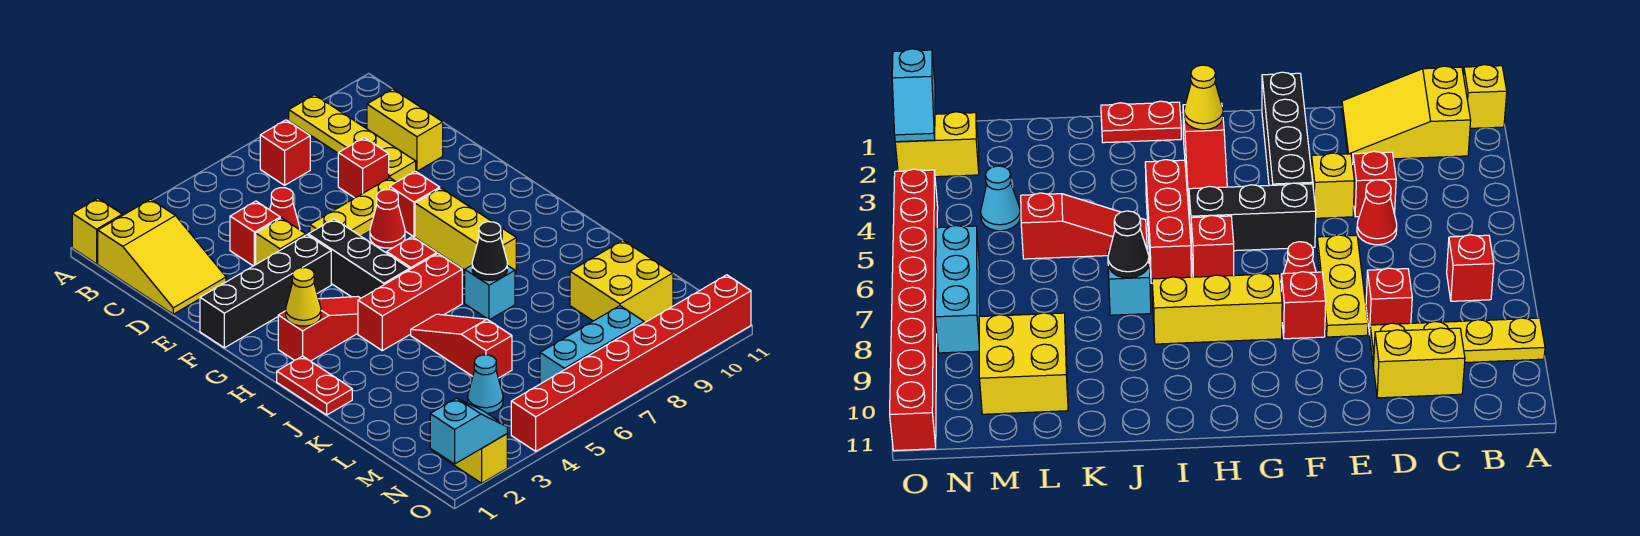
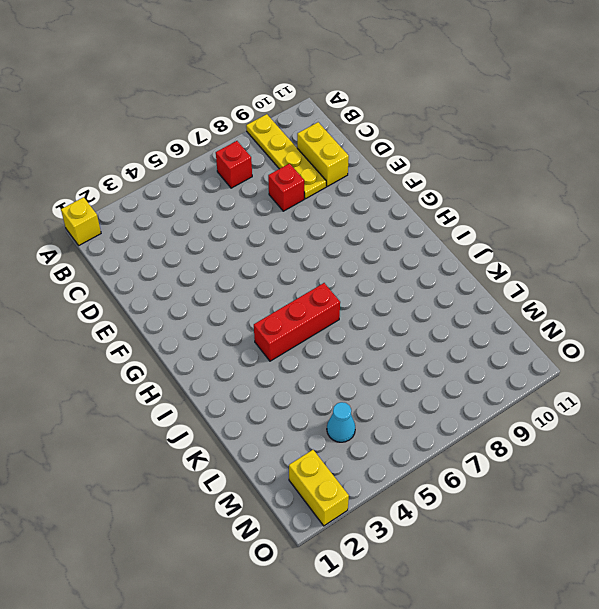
none -> yellow slope B1:D2 level 1 top B
none -> red brick D4 level 1
none -> red cone D5 level 1

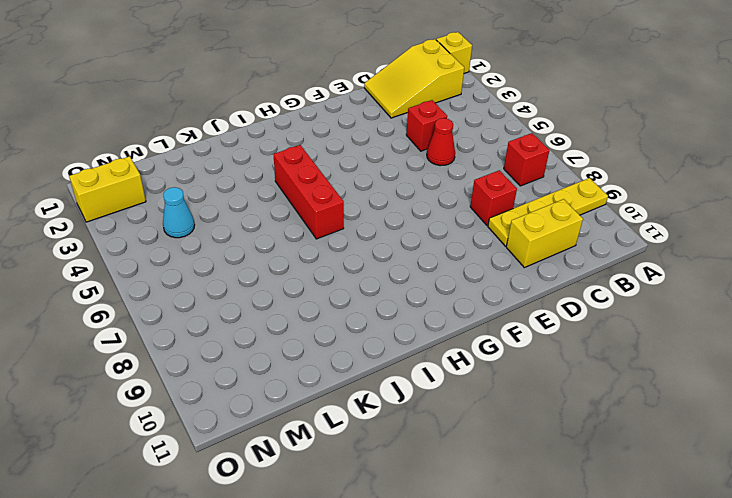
none -> yellow brick E4 level 1
none -> yellow plate E6:E8 level 1
none -> black brick F1:F4 level 1

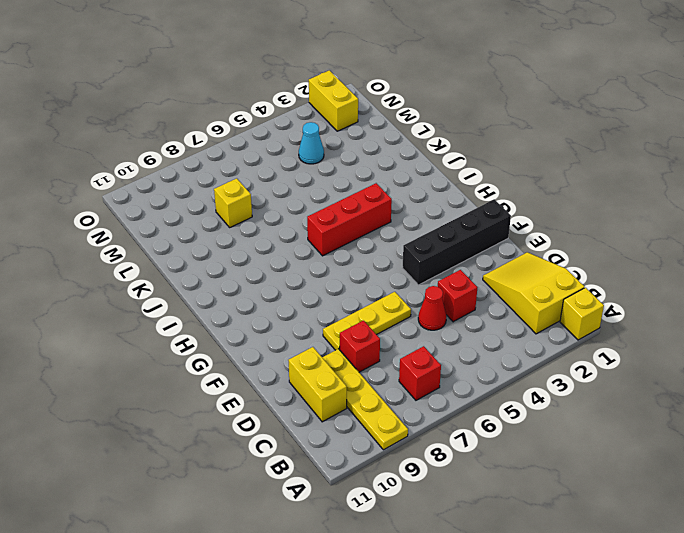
yellow brick L8 level 1 -> yellow brick E4 level 1
none -> black brick F5:H5 level 1
none -> red cone F7 level 1
none -> red brick F8 level 1

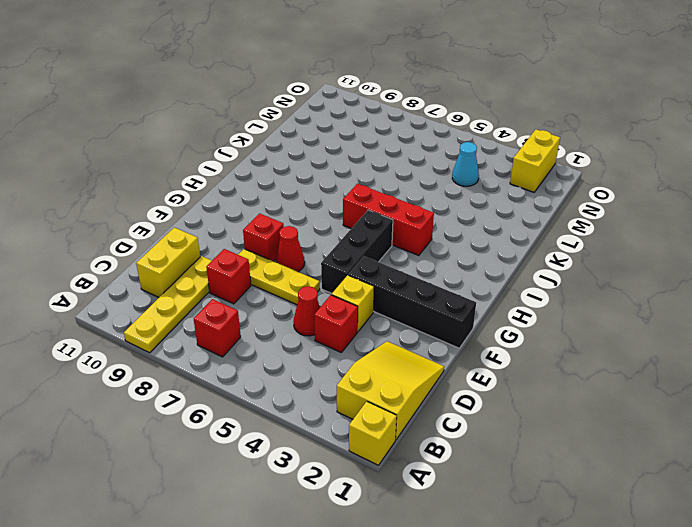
none -> yellow brick G8:I8 level 1
none -> red slope H2:H4 level 1 top 2
none -> red brick H6 level 1

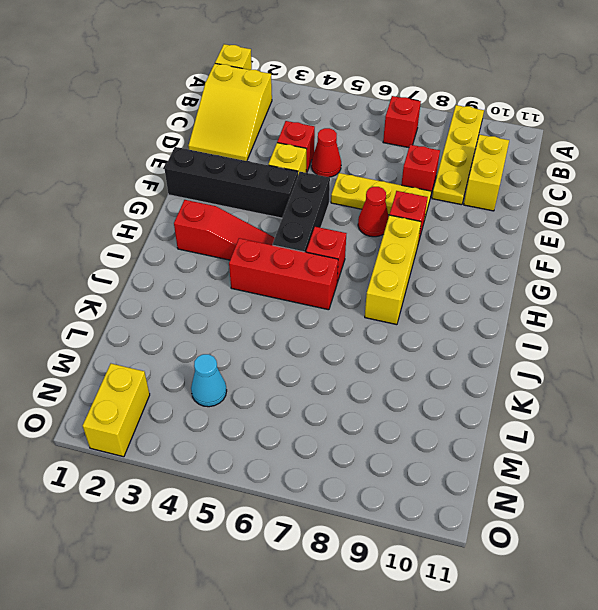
none -> red plate I1:J1 level 1
none -> red slope J5:L5 level 1 top L
none -> cyan brick J7 level 1

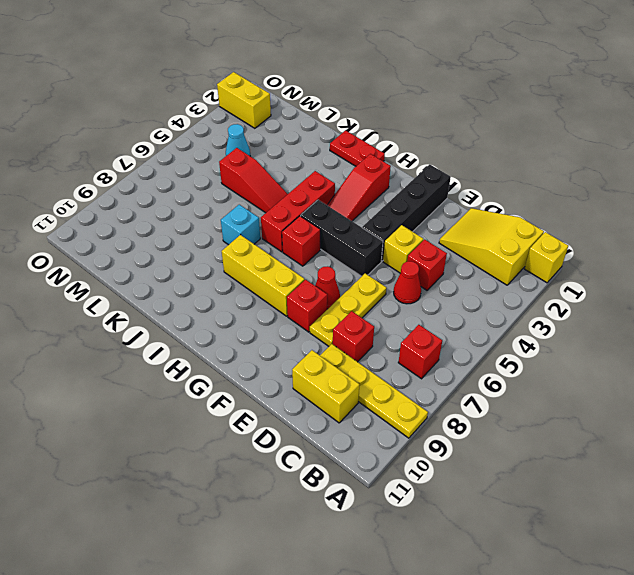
none -> yellow brick L9:M10 level 1
none -> cyan brick N6:N8 level 1
none -> red brick O4:O11 level 1

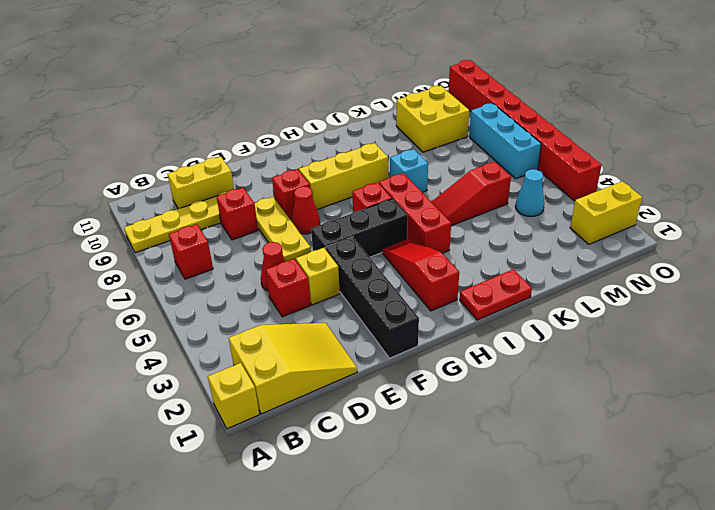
none -> yellow cone H2 level 2
none -> black cone J7 level 2
none -> cyan slope O1:O2 level 2 top 1

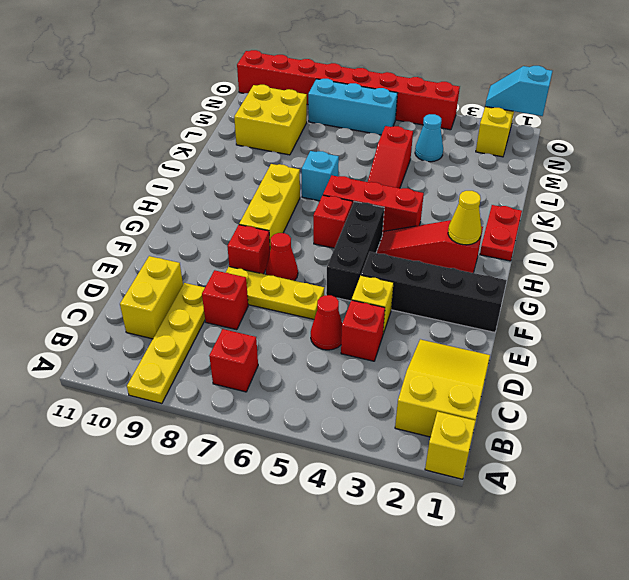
none -> black cone J7 level 2

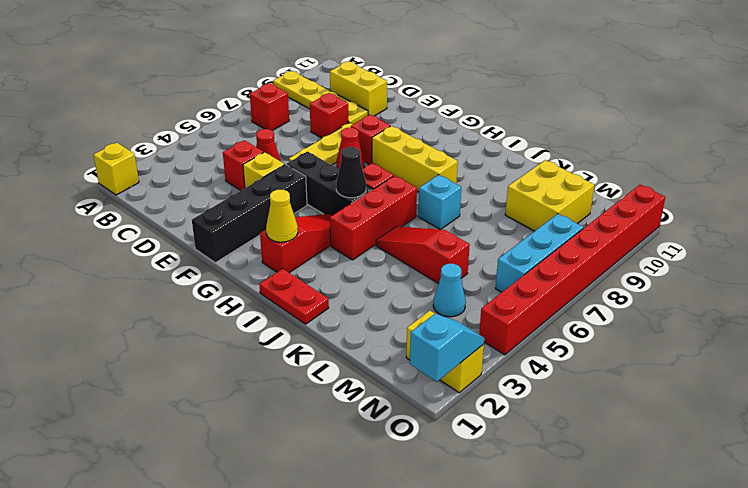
black cone H5 level 2 -> black cone J7 level 2
none -> yellow slope B1:D2 level 1 top B

